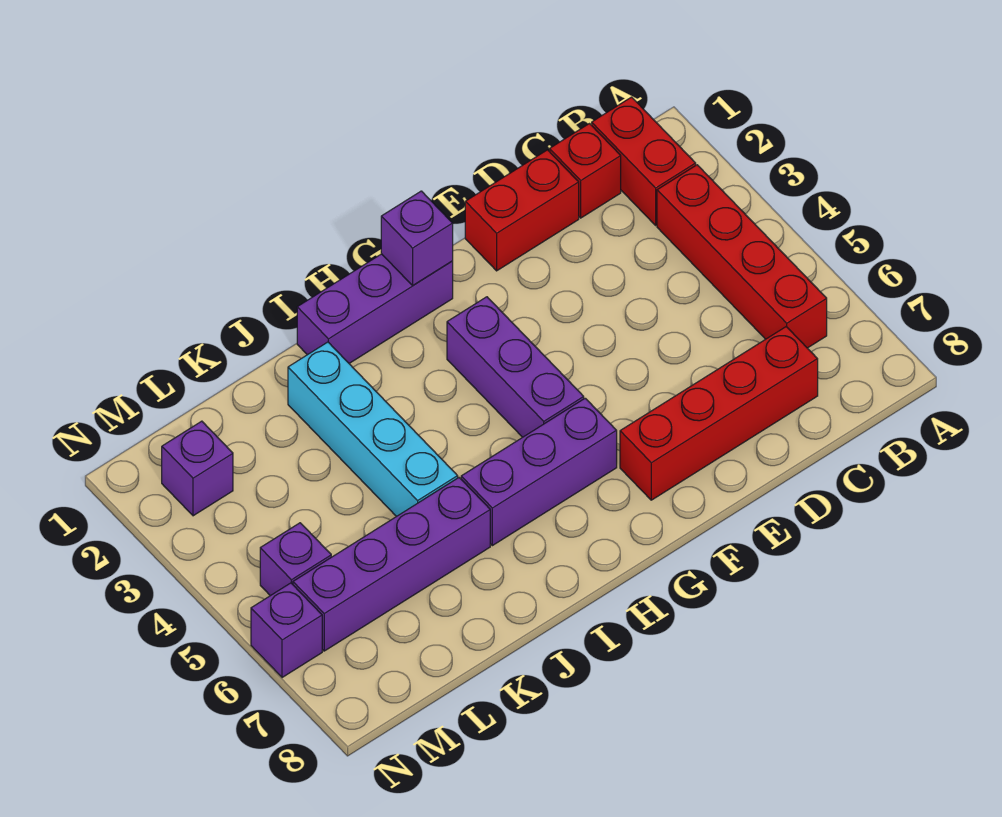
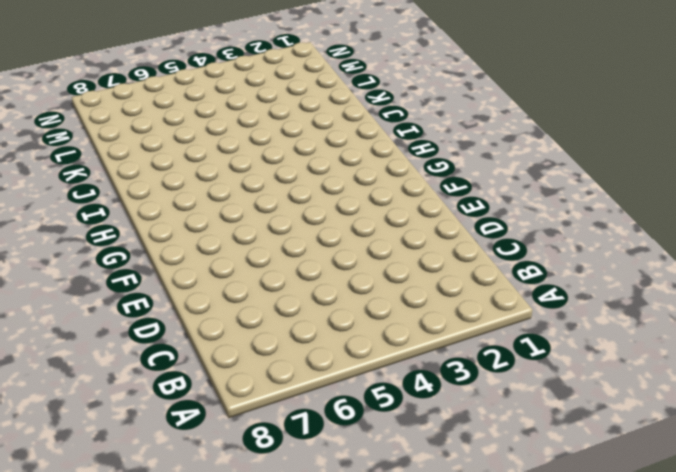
none -> red brick B1:B2 level 1
none -> red brick B3:B6 level 1
none -> red brick C1 level 1

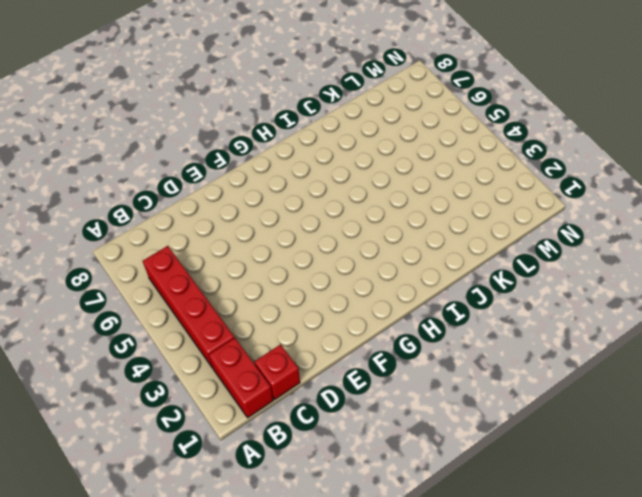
none -> red brick C7:F7 level 1
none -> red brick D1:E1 level 1
none -> purple brick G1:I1 level 1

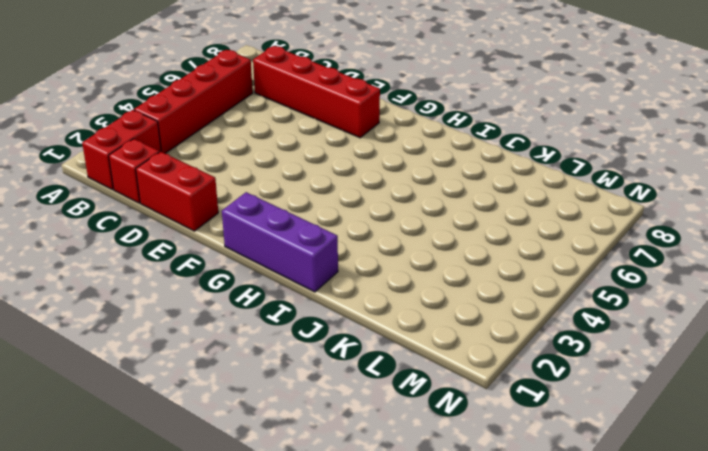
none -> purple brick G3:G5 level 1
none -> purple brick G6:I6 level 1
none -> cyan brick J2:J5 level 1

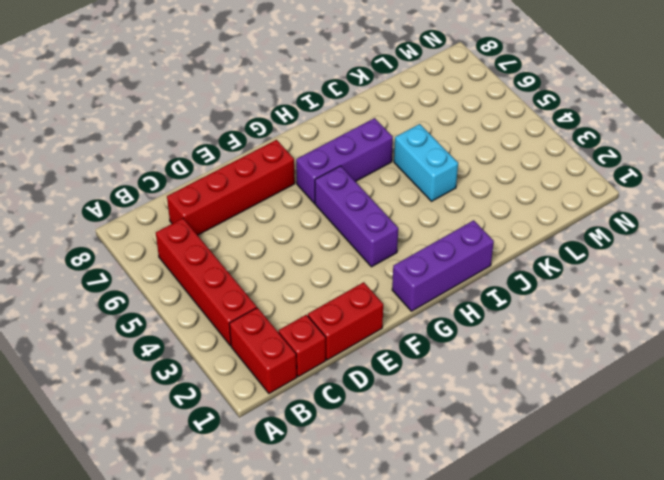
cyan brick J4:J5 level 1 -> cyan brick J2:J5 level 1
none -> purple brick J6:M6 level 1
none -> purple brick M2 level 1
none -> purple brick M5 level 1

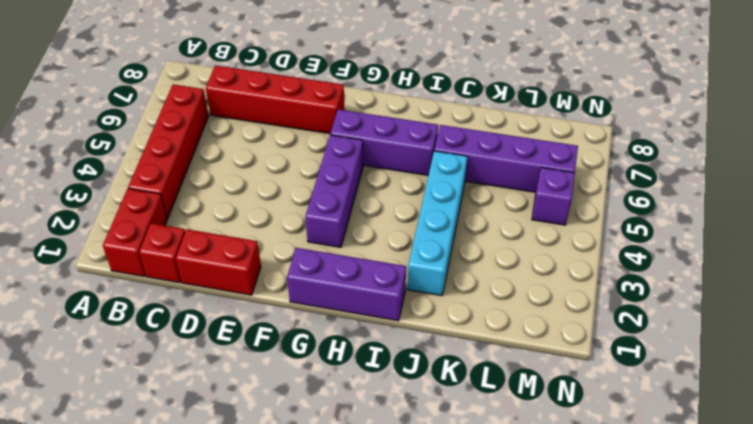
none -> purple brick M2 level 1
none -> purple brick N6 level 1
none -> purple brick G1 level 2

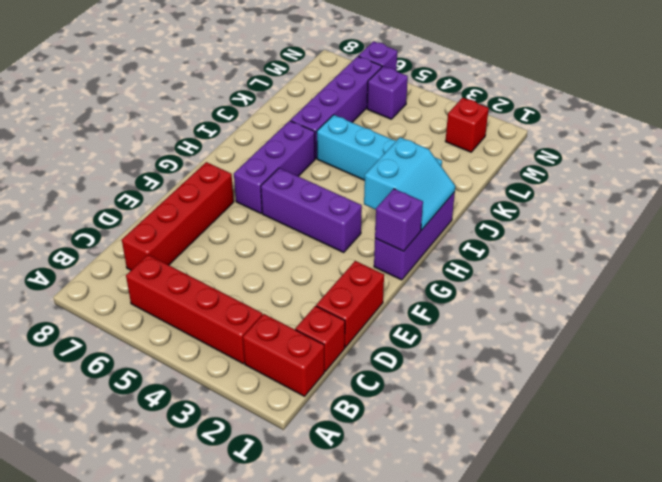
cyan slope H1:I2 level 2 top 2 -> none
red brick M2 level 1 -> purple brick M2 level 1

